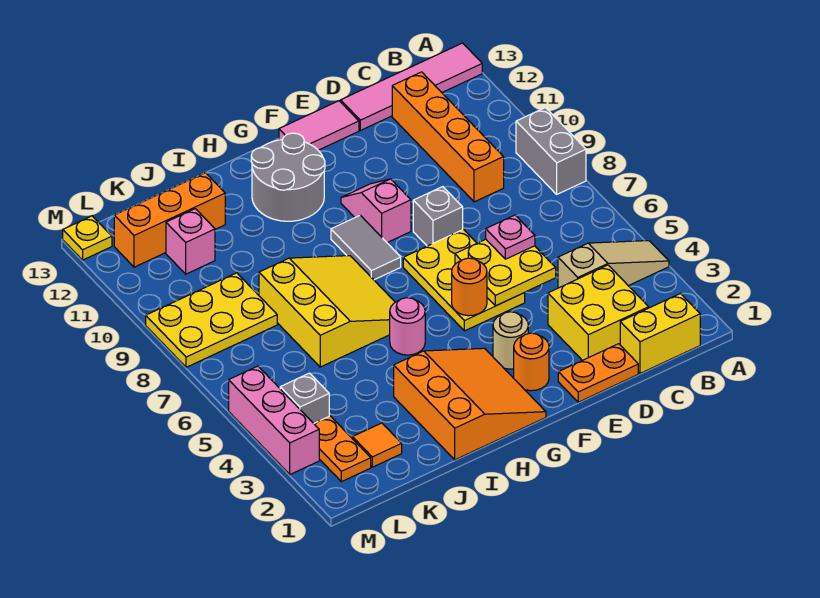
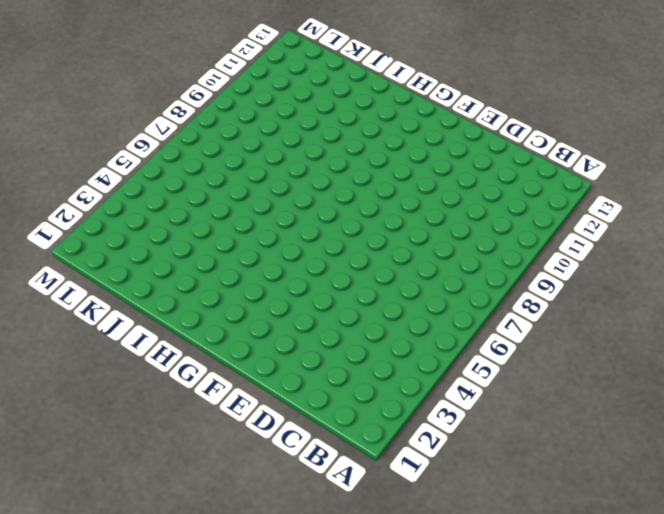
none -> tan slope A4:C4 level 1 top C
none -> grey brick A8:A9 level 1
none -> pink tile A13:D13 level 1

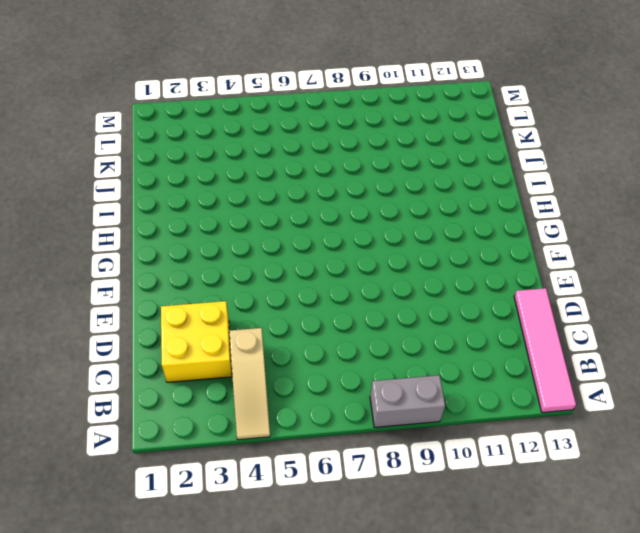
none -> yellow brick B1:C1 level 1
none -> orange brick C9:C12 level 1
none -> orange plate D1:E1 level 1

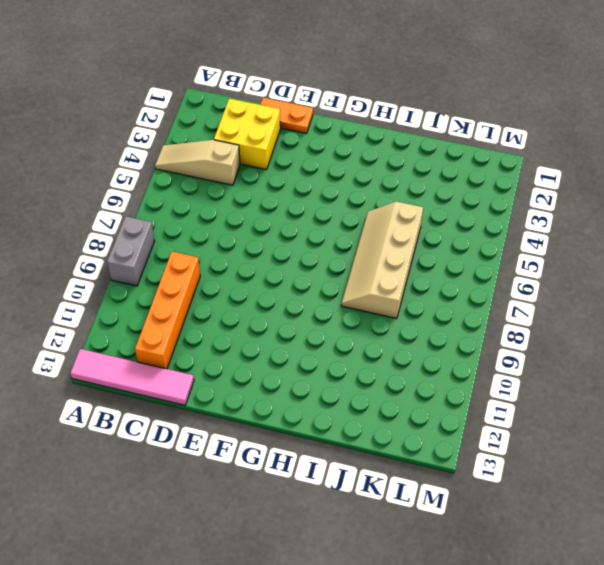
tan slope I5:J8 level 1 top J -> yellow slope H6:J8 level 1 top J
none -> yellow brick B1:C1 level 1
none -> yellow plate E5:F7 level 1
none -> grey brick E8 level 1

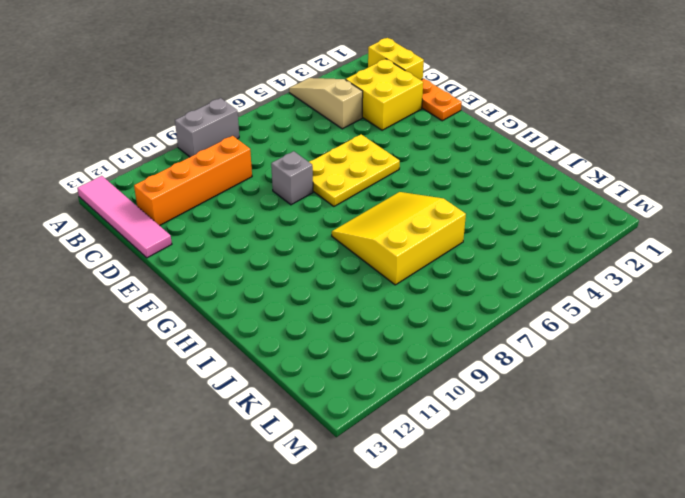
none -> pink tile E13:F13 level 1
none -> orange round brick F2 level 1
none -> tan round brick F3 level 1

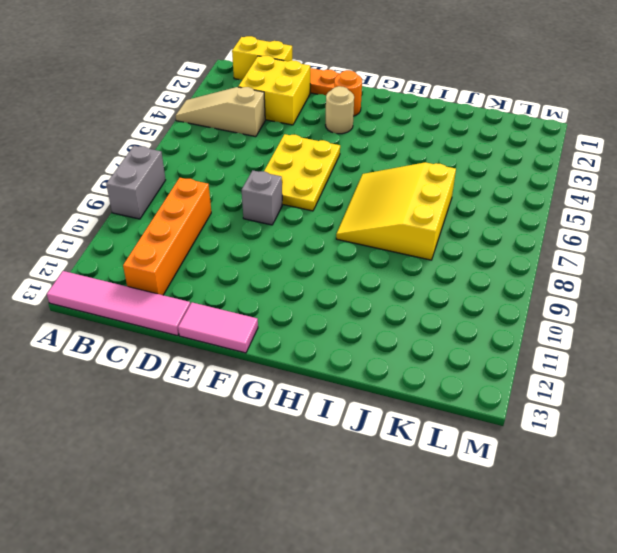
none -> pink slope F9:F10 level 1 top 9
none -> orange slope G1:I3 level 1 top I
none -> grey tile G8:G9 level 1

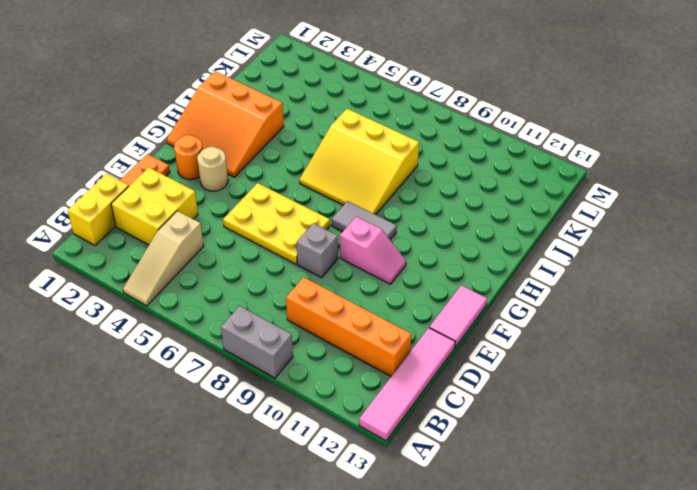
none -> grey round brick G11:H12 level 1
none -> pink round brick H5 level 1
none -> orange brick J12:L12 level 1

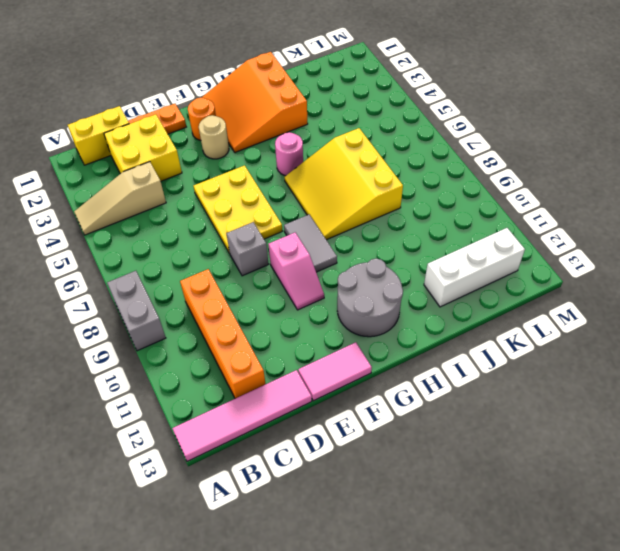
white brick J12:L12 level 1 -> orange brick J12:L12 level 1
none -> orange tile K2 level 1
none -> yellow plate K8:M9 level 1
none -> pink brick K11 level 1

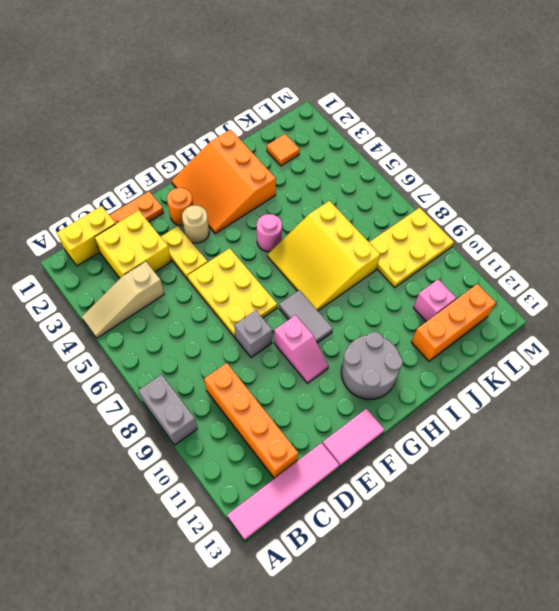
yellow plate E3:E4 level 1 -> none
none -> orange plate L2:L3 level 1
none -> grey brick L4 level 1
none -> pink brick M3:M5 level 1

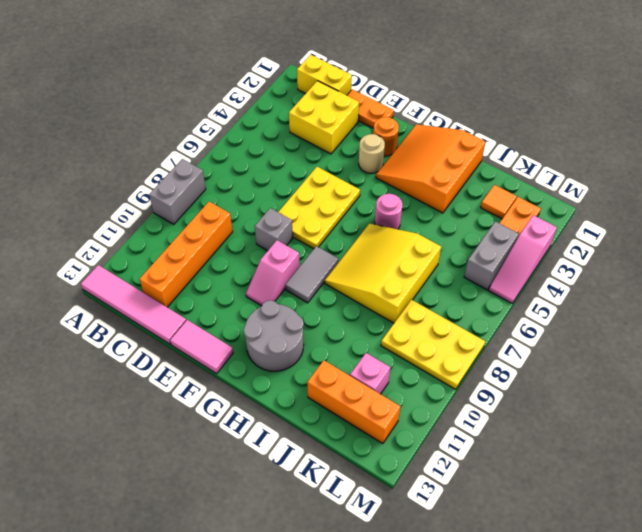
grey brick L4:L5 level 1 -> grey brick L4 level 1
pink slope M3:M5 level 1 top 3 -> pink brick M3:M5 level 1
none -> tan slope A4:C4 level 1 top C
none -> yellow plate M13 level 1
none -> yellow plate D5:E6 level 2

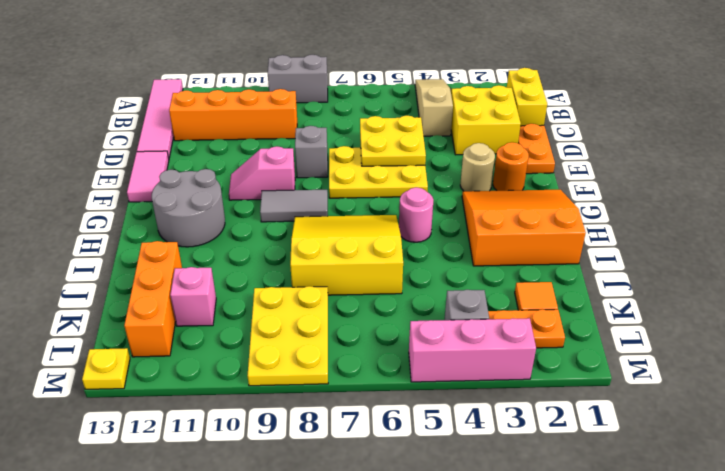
none -> orange round brick F5 level 2
none -> pink plate D6 level 3

